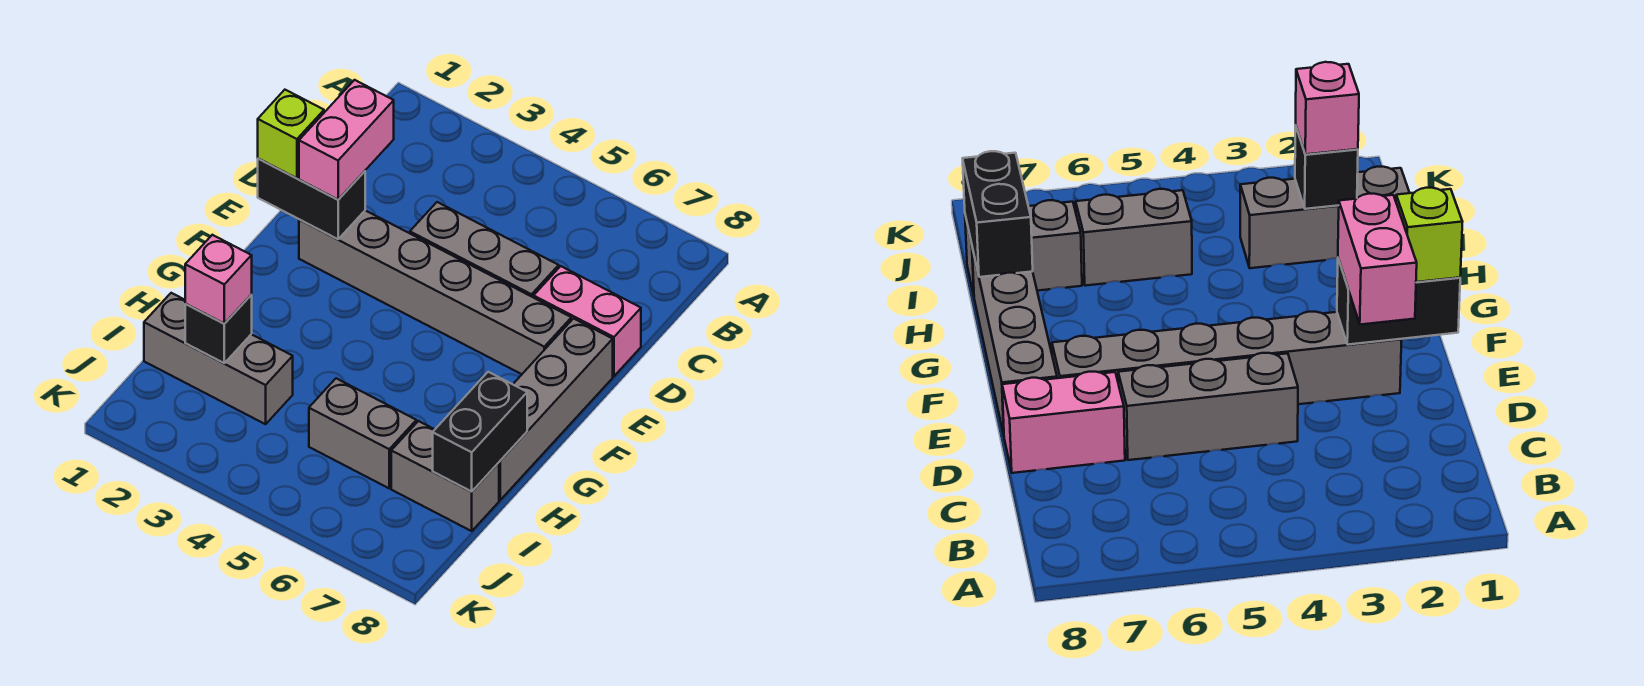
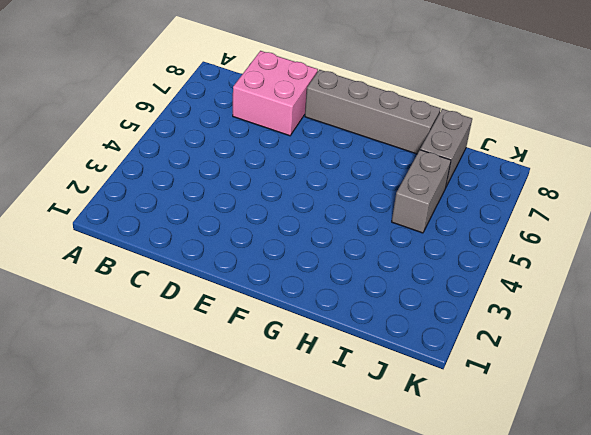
pink brick C7:D8 level 1 -> pink brick D7:D8 level 1
none -> grey brick D4:D6 level 1
none -> grey brick E2:E7 level 1
none -> grey brick I1:I3 level 1

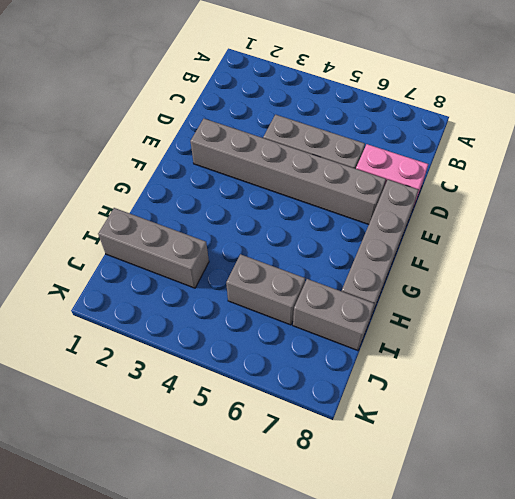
none -> black brick E1:E2 level 2
none -> black brick H8:I8 level 2
none -> black brick I2 level 2

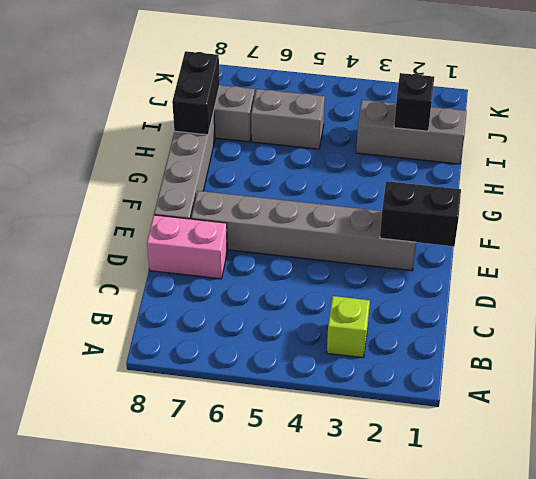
lime brick B3 level 1 -> lime brick E1 level 3
none -> grey brick D4:D6 level 1
none -> pink brick D2:E2 level 3
none -> pink brick I2 level 3

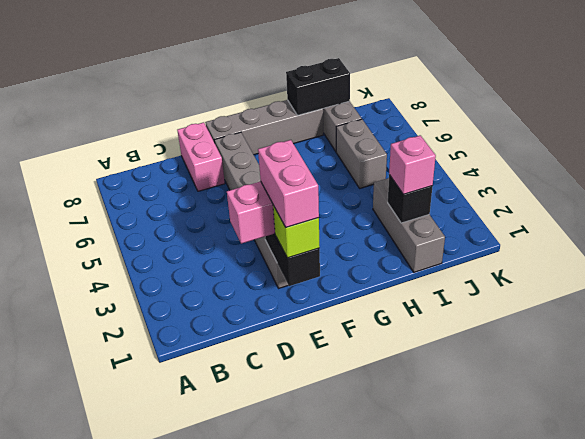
pink brick E1:E2 level 4 -> none
none -> grey brick D4:D6 level 1

